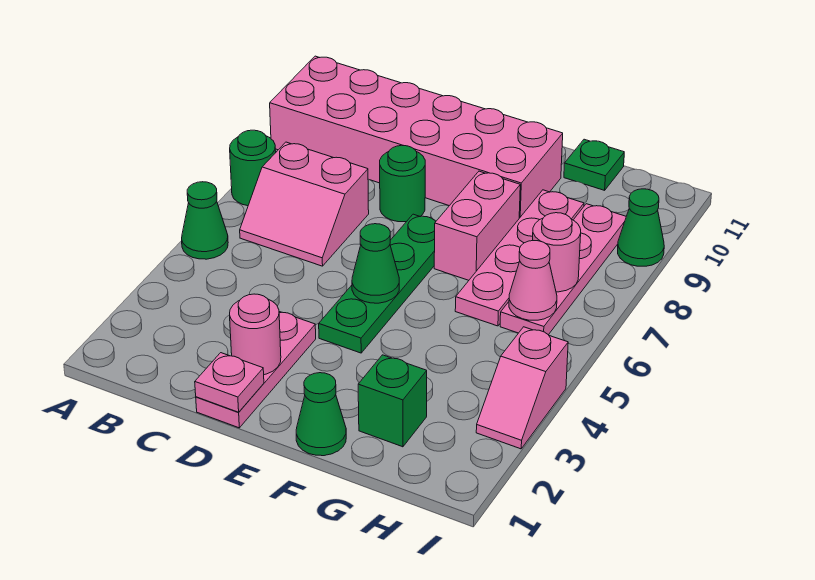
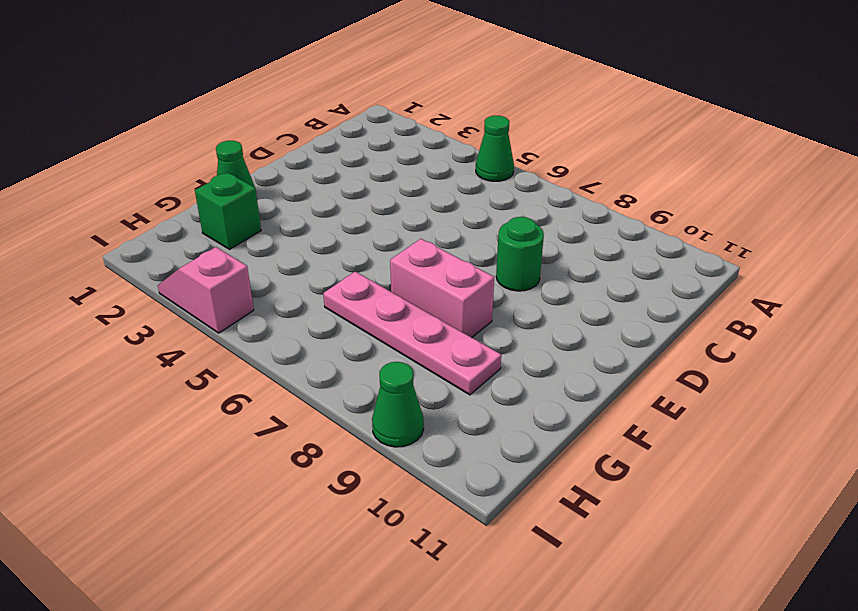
none -> green round brick A7 level 1
none -> pink brick A9:F10 level 1
none -> pink slope B6:C7 level 1 top 7

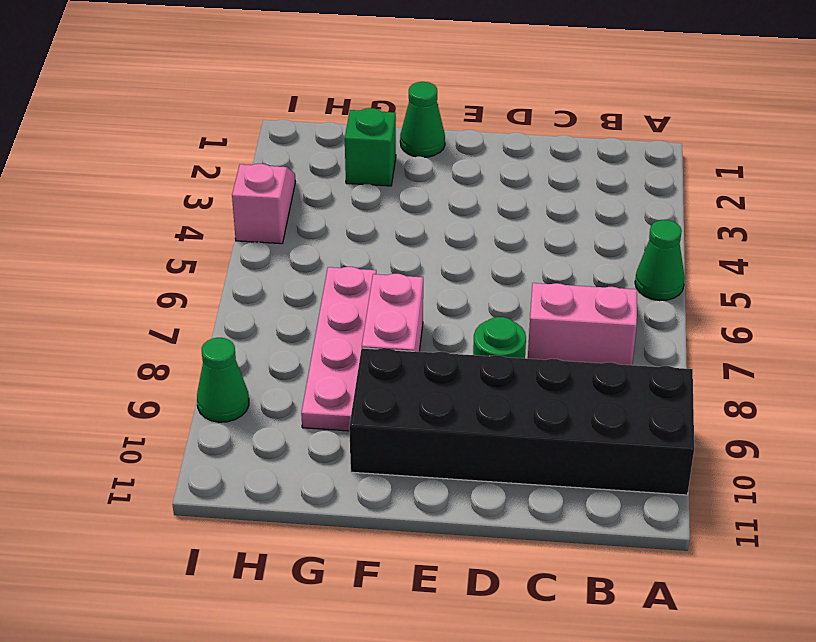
black brick A9:F10 level 1 -> pink brick A9:F10 level 1
none -> green round brick A7 level 1
none -> pink plate D1:D3 level 1
none -> green plate E4:E7 level 1

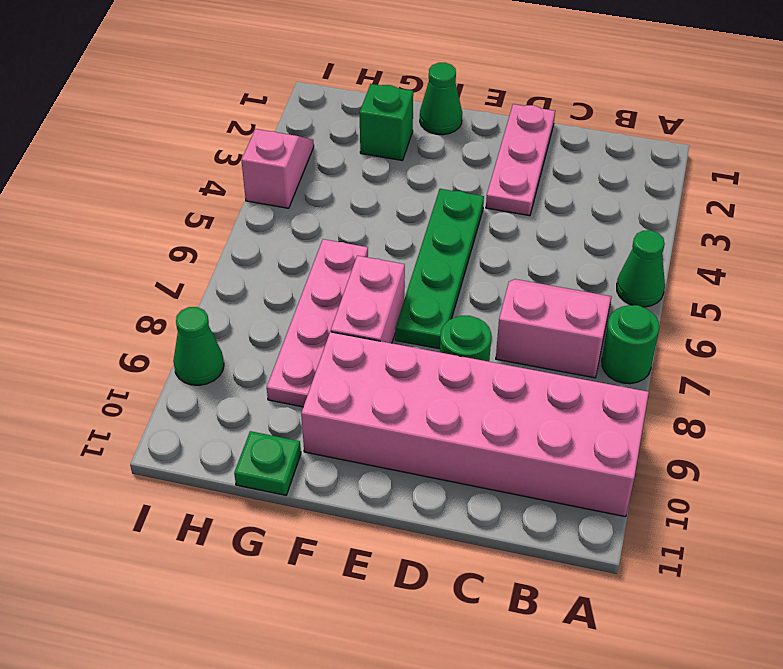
none -> pink plate H6:H9 level 1
none -> pink plate D1 level 2
none -> pink round brick D2 level 2

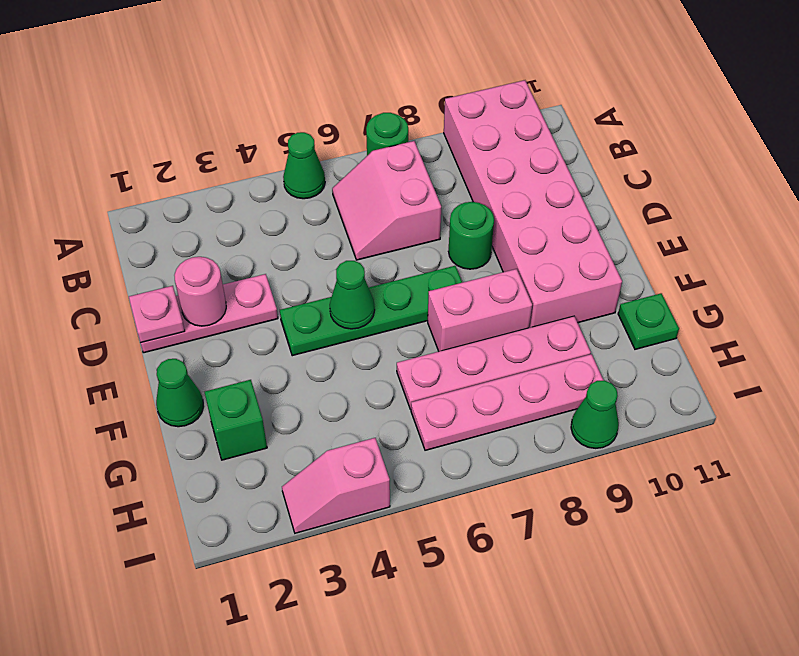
none -> pink cone H6 level 2
none -> pink round brick H7 level 2

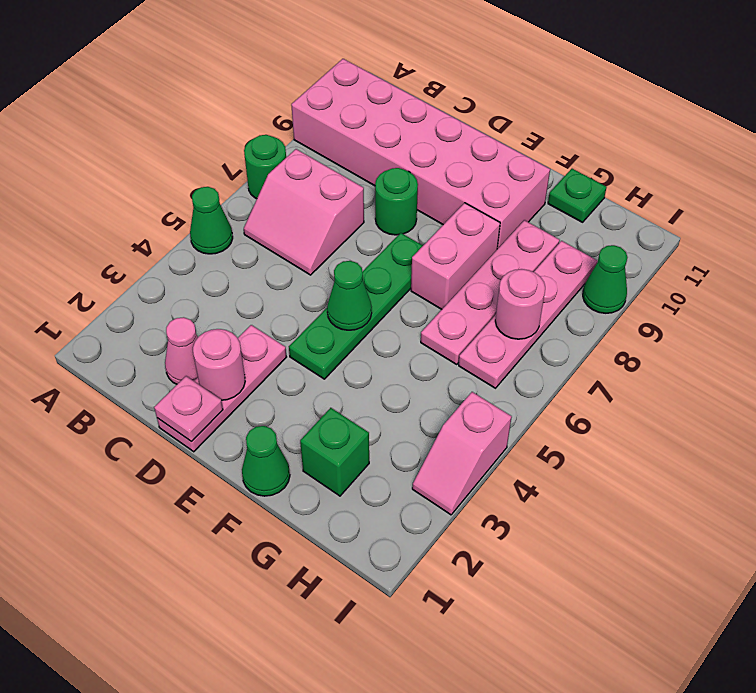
pink cone C2 level 1 -> pink cone H6 level 2

